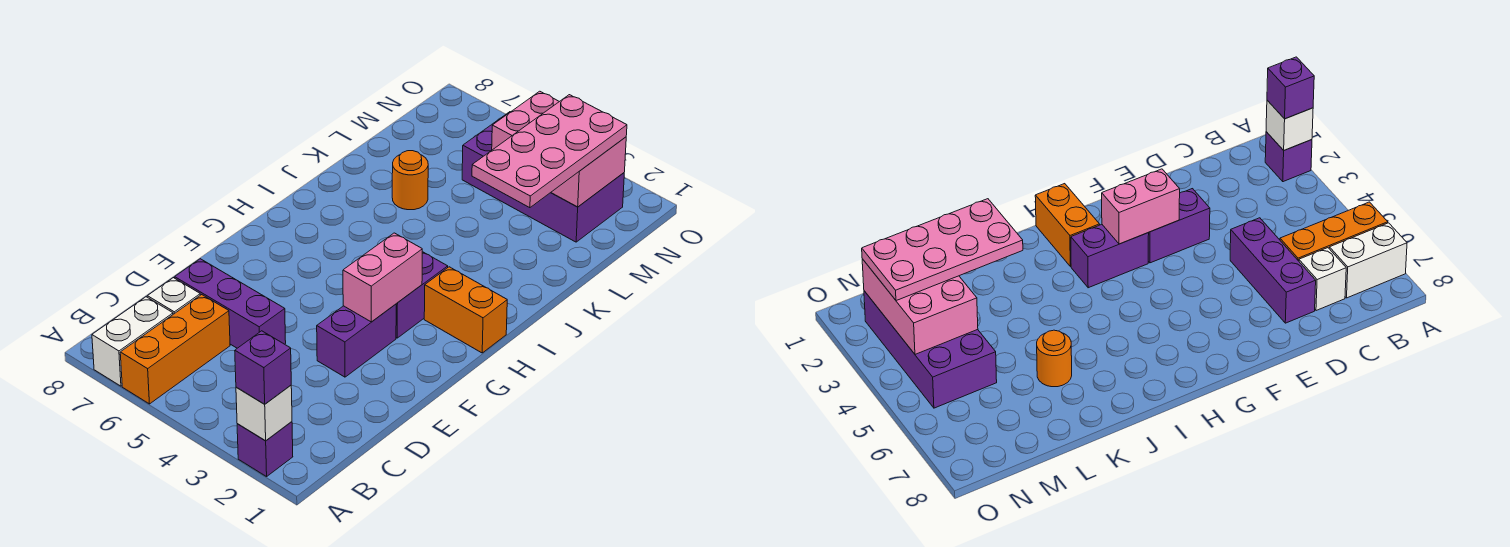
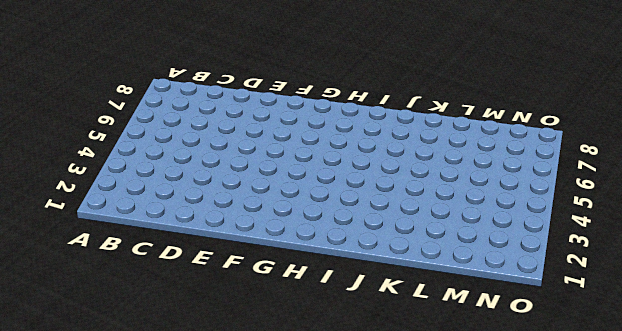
none -> purple brick A2 level 1
none -> orange brick A6:C6 level 1
none -> white brick A7:B7 level 1

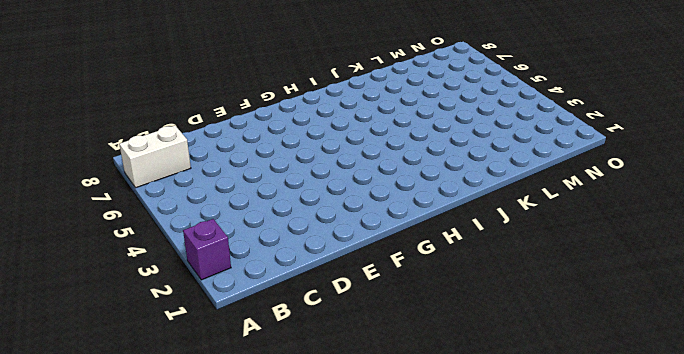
none -> orange brick A6:C6 level 1
none -> white brick C7 level 1
none -> purple brick D5:D7 level 1

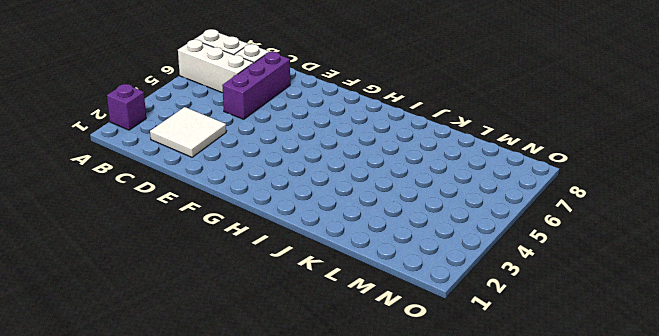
white brick A6:C6 level 1 -> orange brick A6:C6 level 1
white tile C2:D3 level 1 -> none
none -> purple brick E3:F3 level 1
none -> purple brick G3:H3 level 1
none -> orange brick H1:H2 level 1

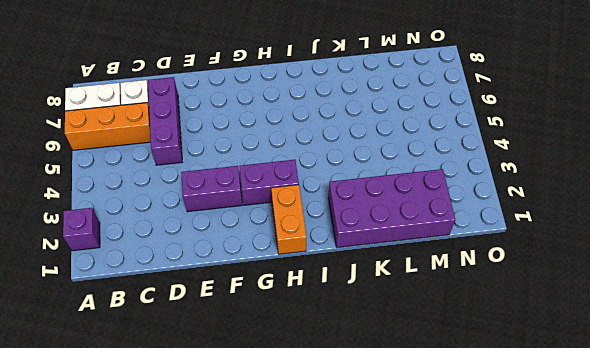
purple brick J1:M2 level 1 -> purple brick M2:N5 level 1
none -> orange round brick K6 level 1
none -> white brick A2 level 2
none -> pink brick F3:G3 level 2

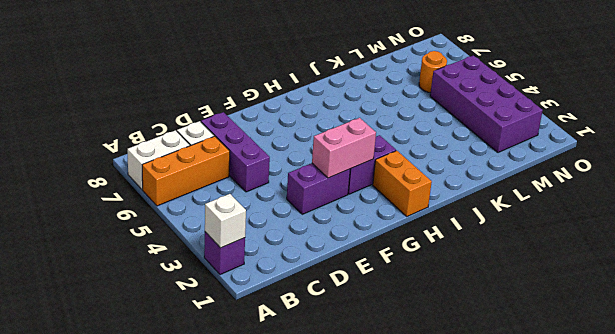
orange round brick M6 level 1 -> orange round brick K6 level 1
none -> pink brick M2:N4 level 2
none -> purple brick A2 level 3
none -> pink plate K2:N3 level 3

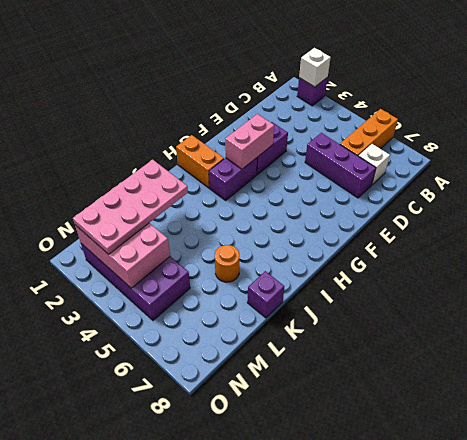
purple brick K8 level 1 -> purple brick A2 level 3
none -> white brick A7:B7 level 1

